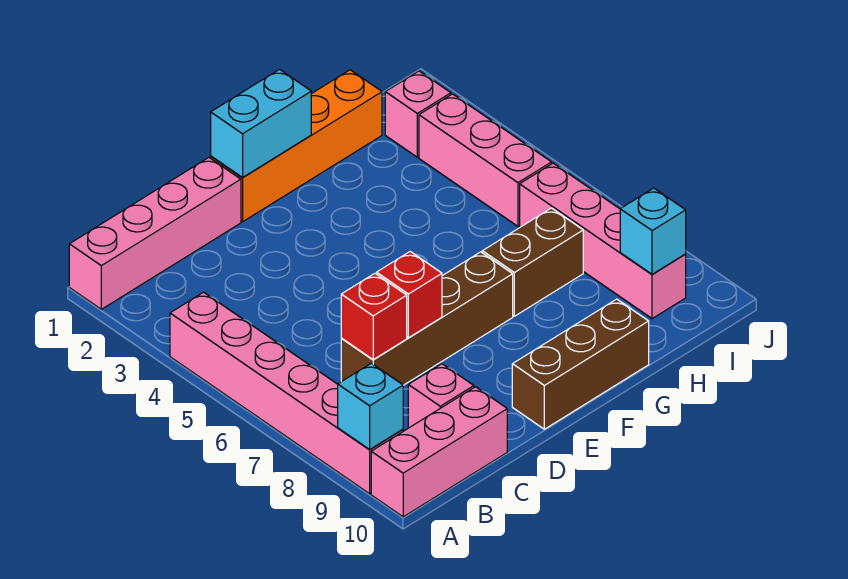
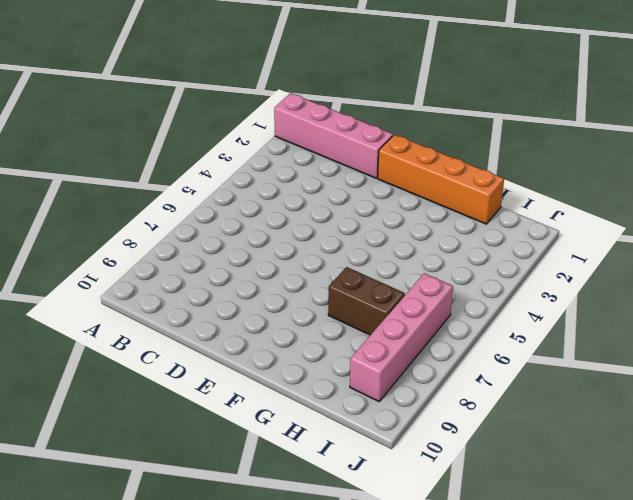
none -> pink brick A4:A9 level 1
none -> pink brick A10:C10 level 1
none -> brown brick C7:F7 level 1

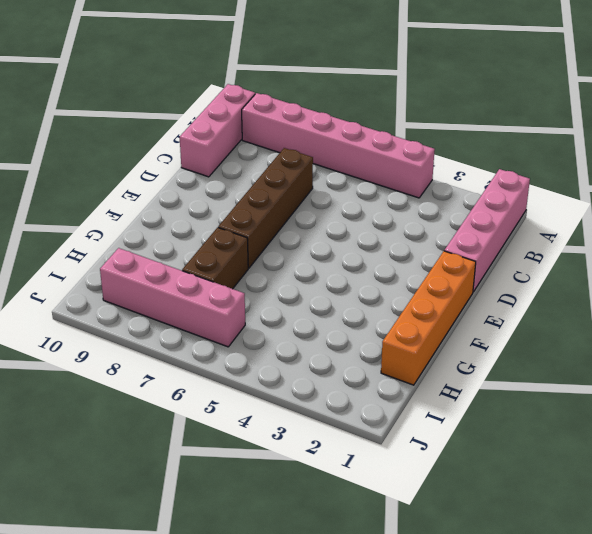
none -> pink brick C9 level 1
none -> brown brick E10:G10 level 1
none -> pink brick I2 level 1

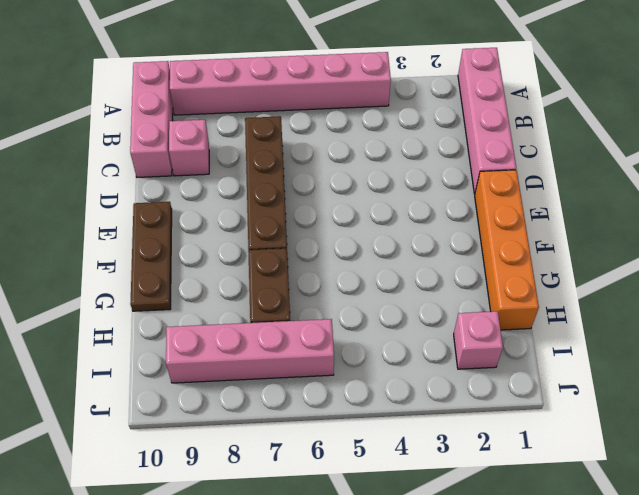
brown plate E10:G10 level 1 -> brown brick E10:G10 level 1
none -> pink brick I3:I5 level 1
none -> cyan brick A9 level 2
none -> red brick C7 level 2

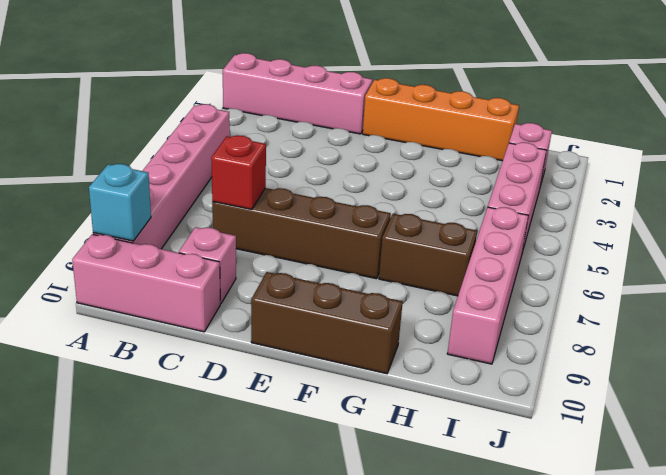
none -> red brick D7 level 2
none -> cyan brick E1:F1 level 2
none -> cyan brick I9 level 2

